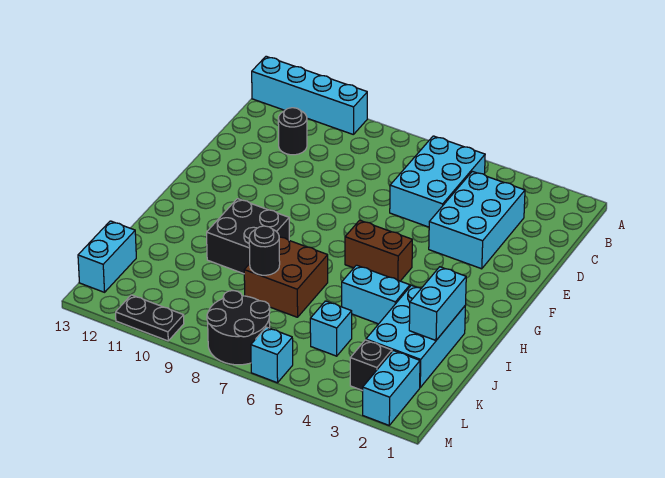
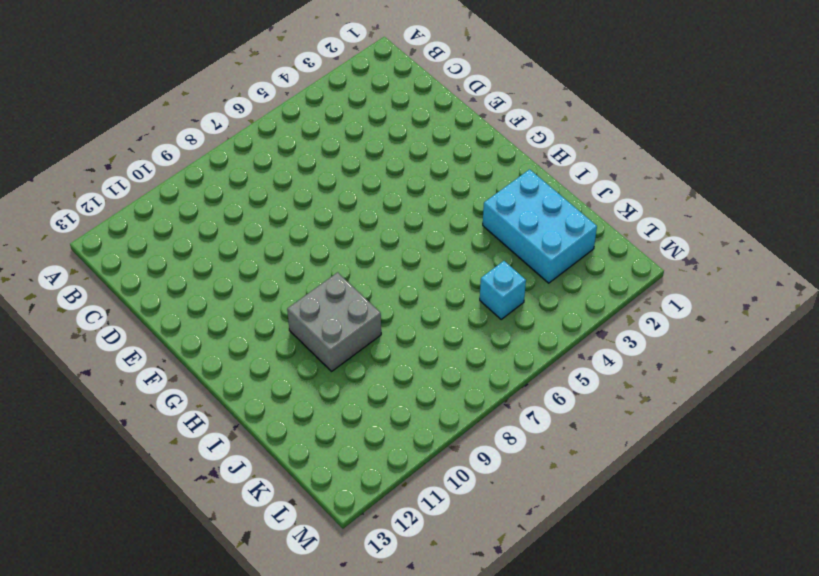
grey brick H9:I10 level 1 -> black brick H9:I10 level 1
none -> cyan brick A10:A13 level 1
none -> cyan brick B5:D6 level 1
none -> cyan brick C3:E4 level 1

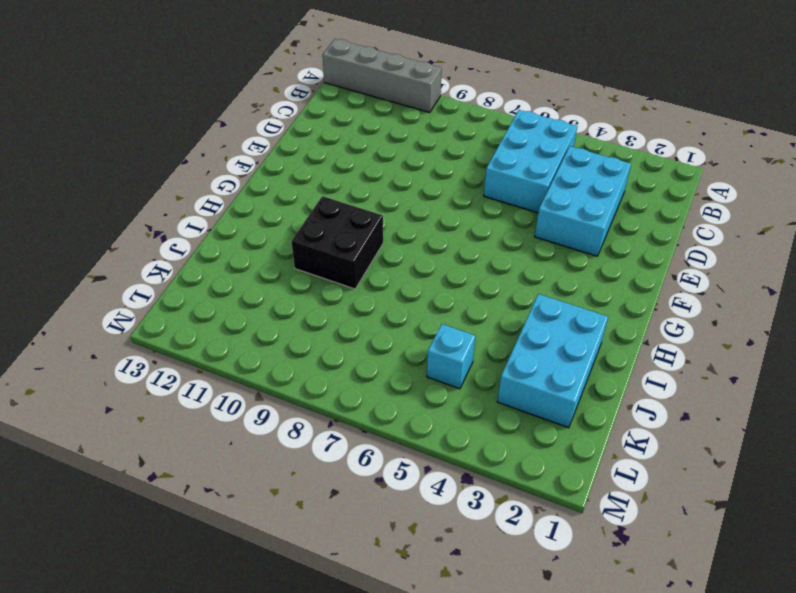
grey brick A10:A13 level 1 -> cyan brick A10:A13 level 1
none -> black round brick C11 level 1
none -> brown brick G5:G6 level 1
none -> cyan brick I4:I5 level 1

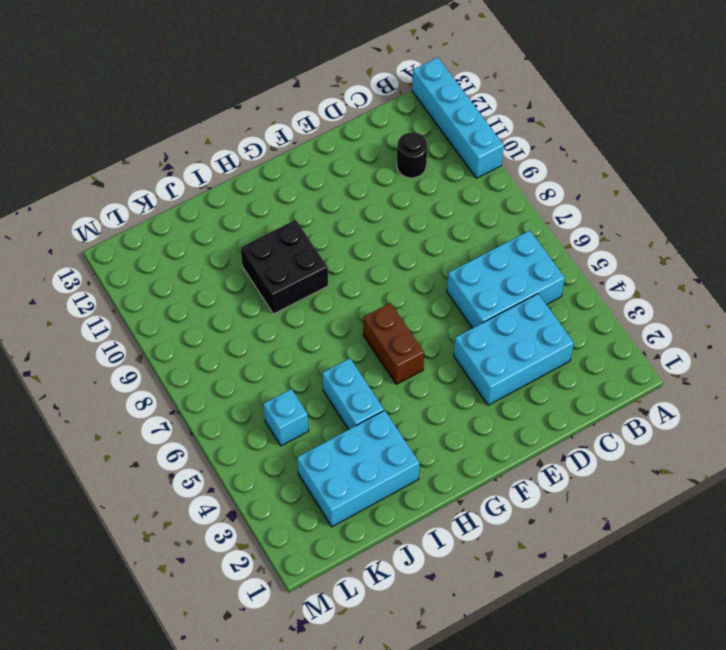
none -> brown brick I7:J8 level 1
none -> cyan brick K13:L13 level 1
none -> cyan brick L2:M2 level 1

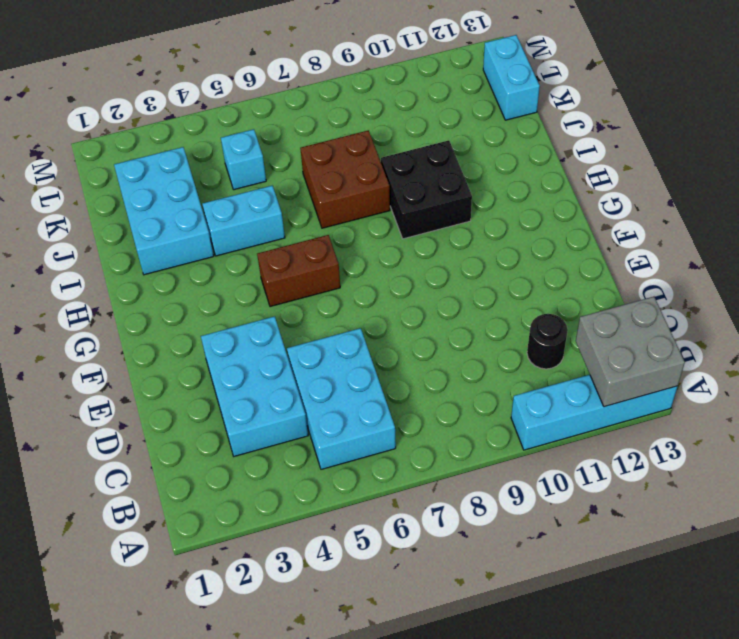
grey brick A12:B13 level 2 -> none
none -> cyan brick L2:M2 level 1
none -> black brick L3 level 1
none -> black round brick L7:M8 level 1

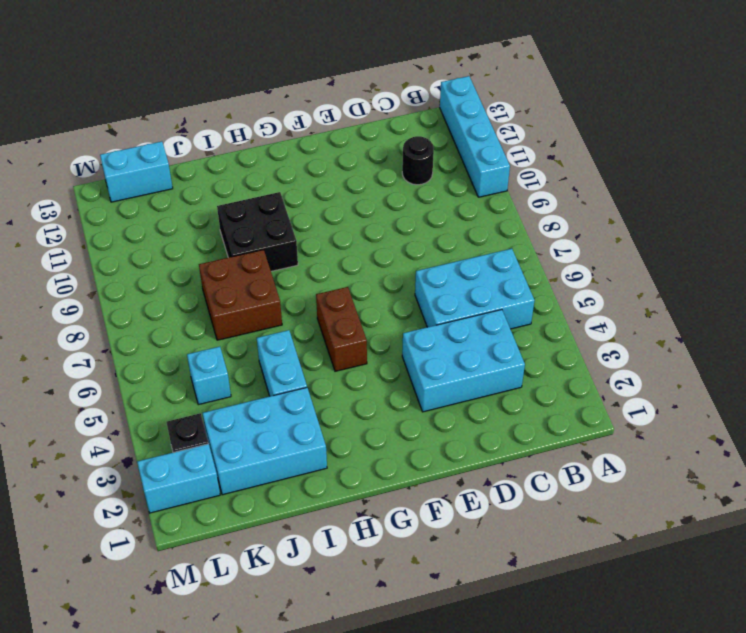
none -> black round brick L7:M8 level 1
none -> cyan brick M6 level 1
none -> black plate M10:M11 level 1

